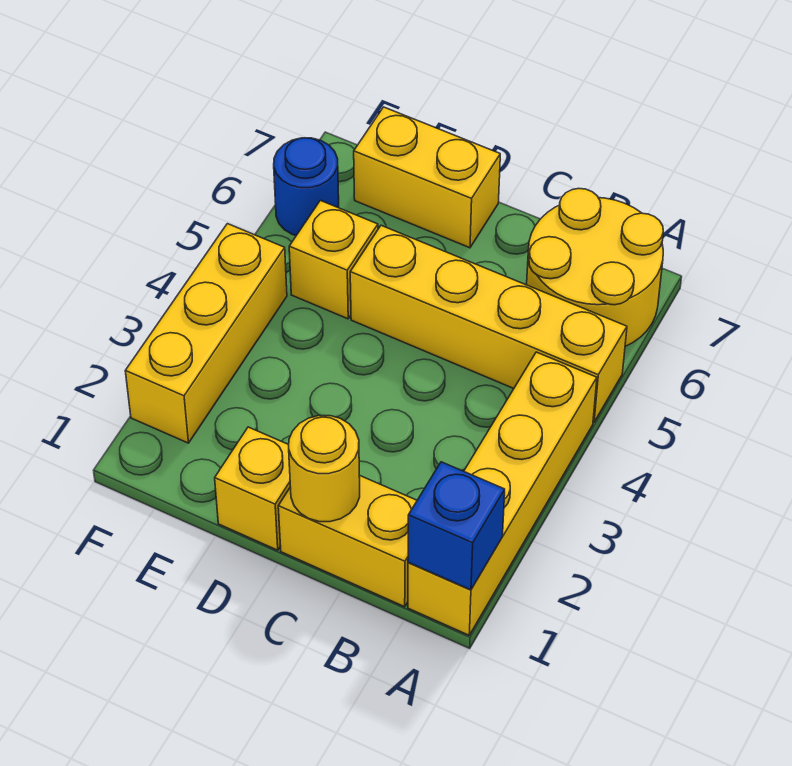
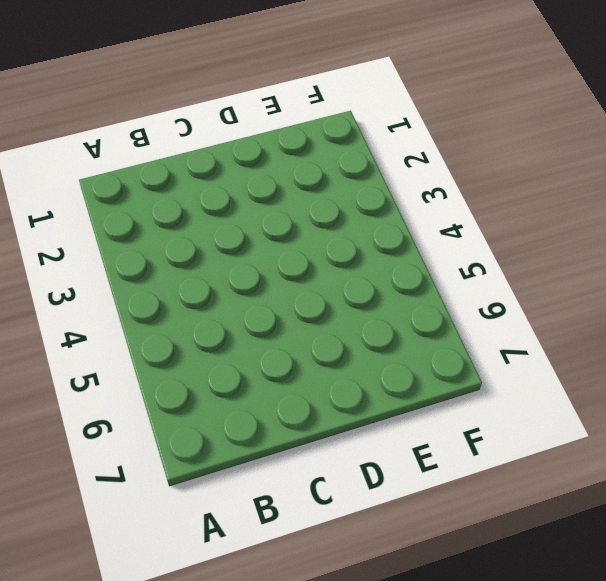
none -> yellow brick A1:A4 level 1
none -> yellow brick A5:D5 level 1

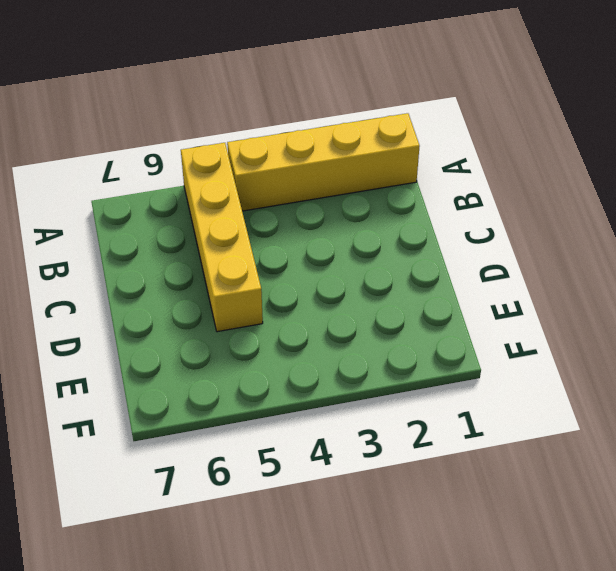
none -> yellow round brick A6:B7 level 1
none -> yellow brick B1:C1 level 1

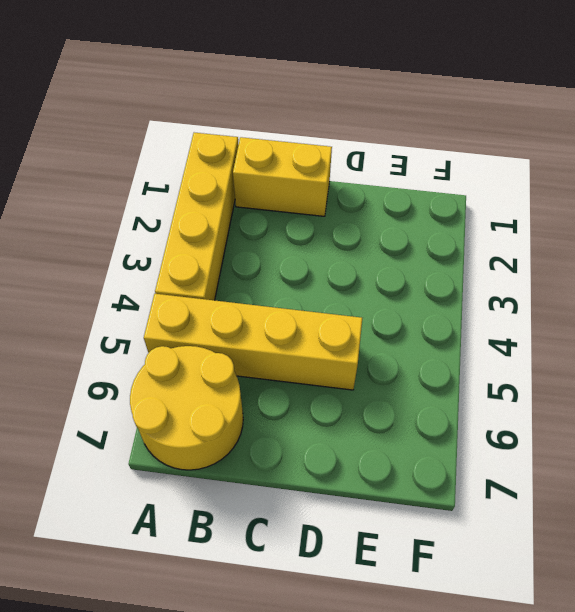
none -> yellow brick D1 level 1
none -> yellow brick D7:E7 level 1

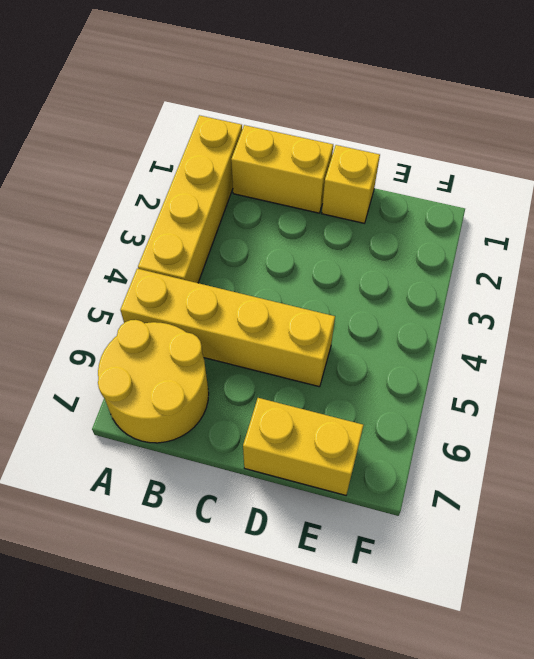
none -> yellow brick E5 level 1
none -> yellow brick F2:F4 level 1

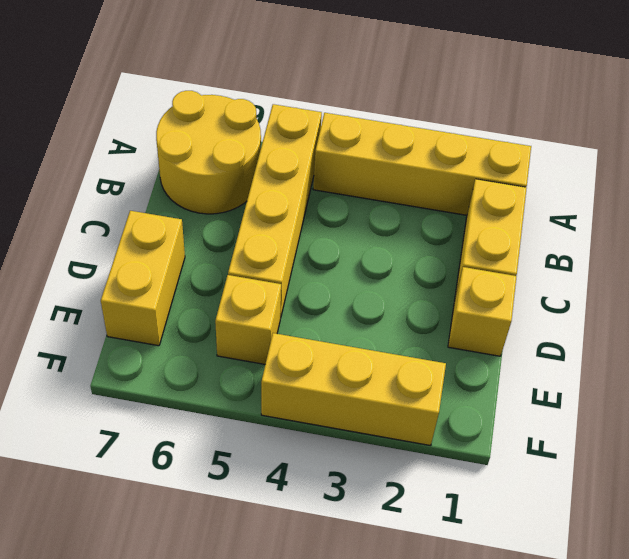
none -> blue round brick F6 level 1
none -> blue brick A1 level 2

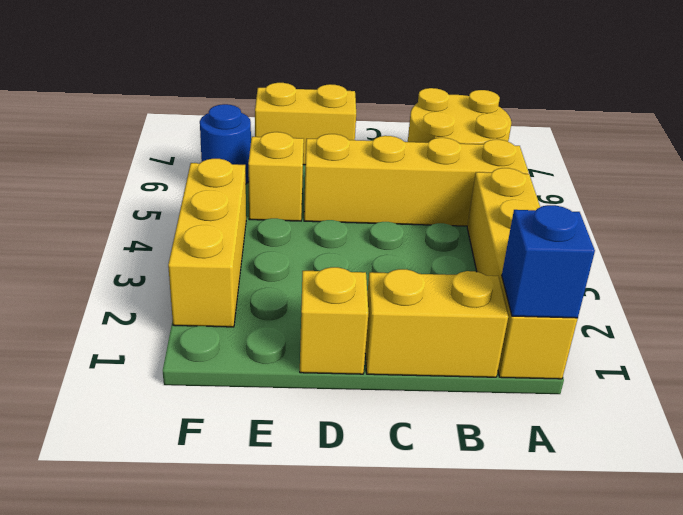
none -> yellow round brick C1 level 2

